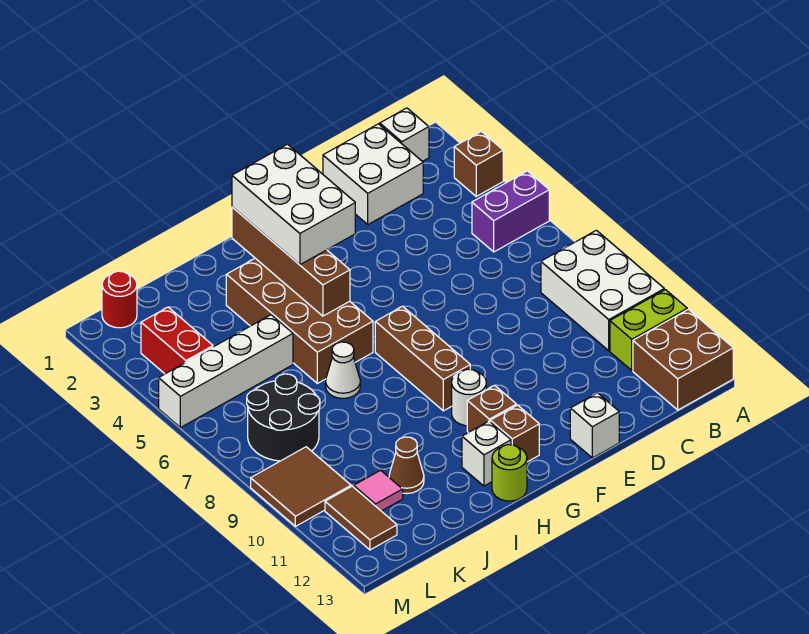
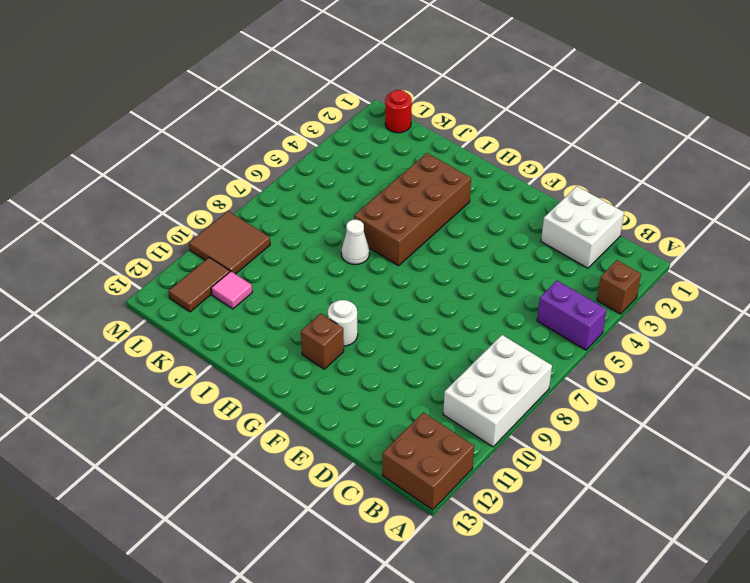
none -> lime brick A11:B11 level 1
none -> white brick B1 level 1
none -> white brick E13 level 1

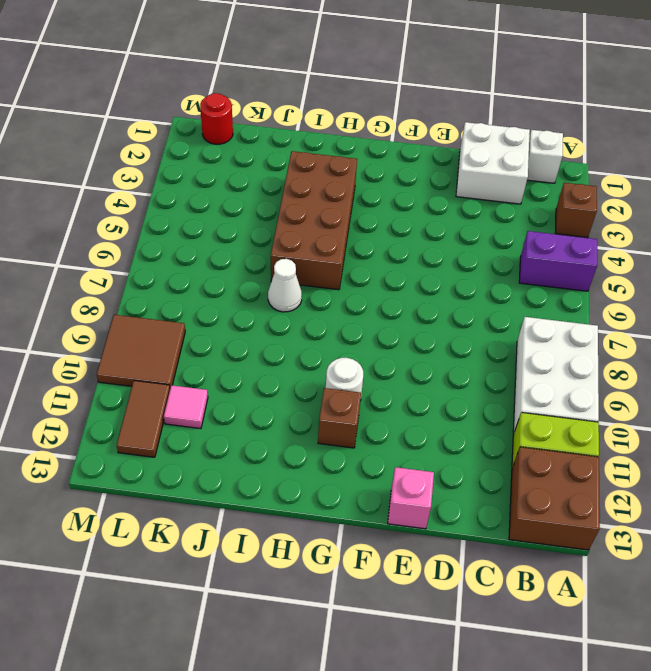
pink brick E13 level 1 -> white brick E13 level 1
none -> brown brick G7:G9 level 1
none -> brown brick G12 level 1
none -> white brick H12 level 1

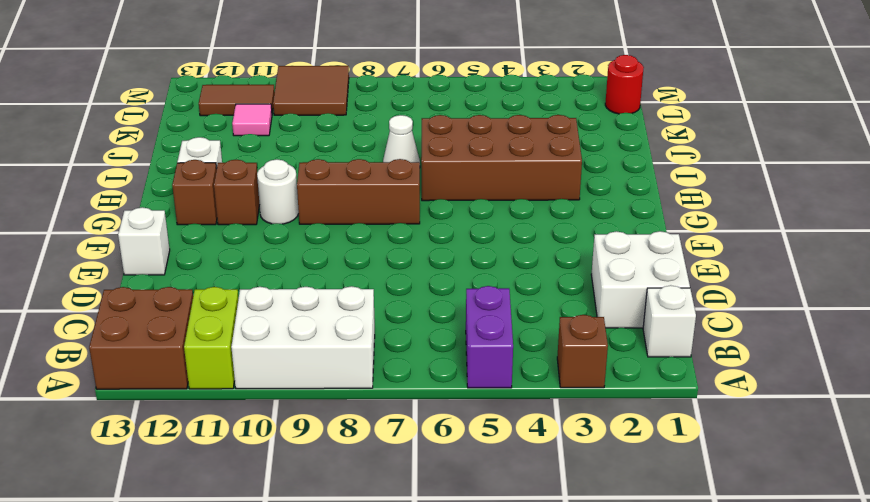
none -> lime round brick H13 level 1
none -> white brick J5:M5 level 1
none -> brown cone J11 level 1

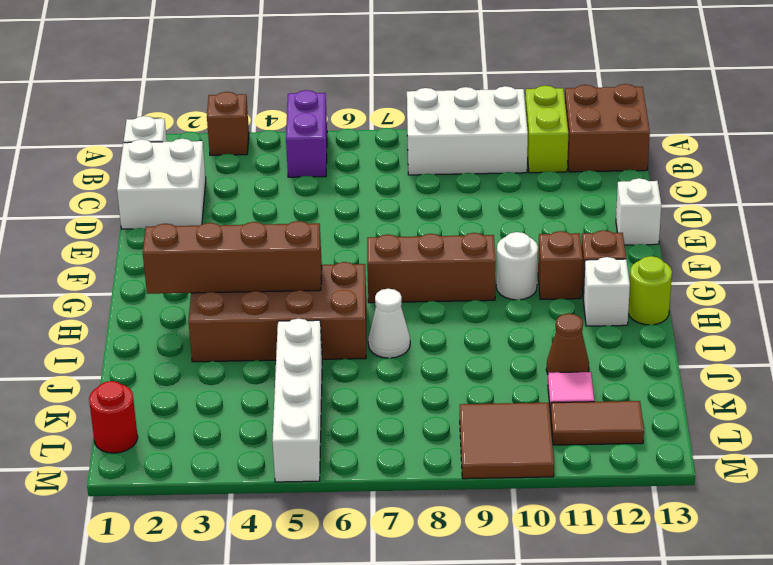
none -> black round brick K7:L8 level 1
none -> red brick L3:L4 level 1
none -> white brick G2:H4 level 3

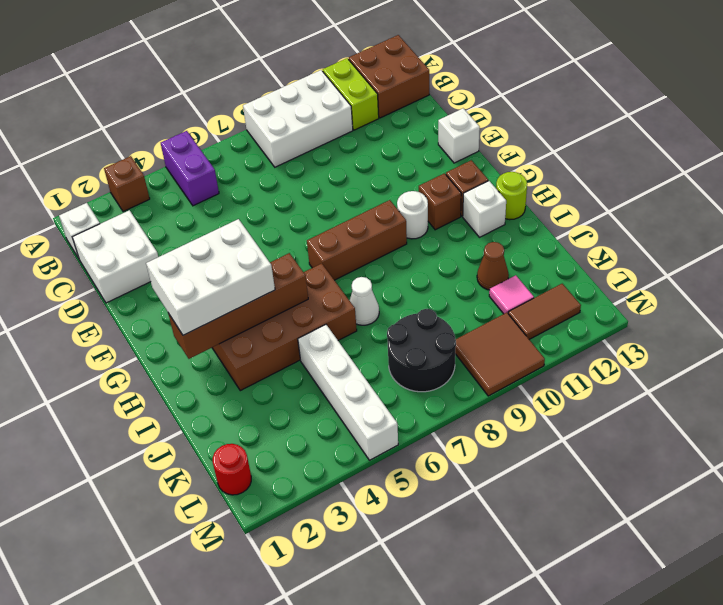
none -> red brick L3:L4 level 1

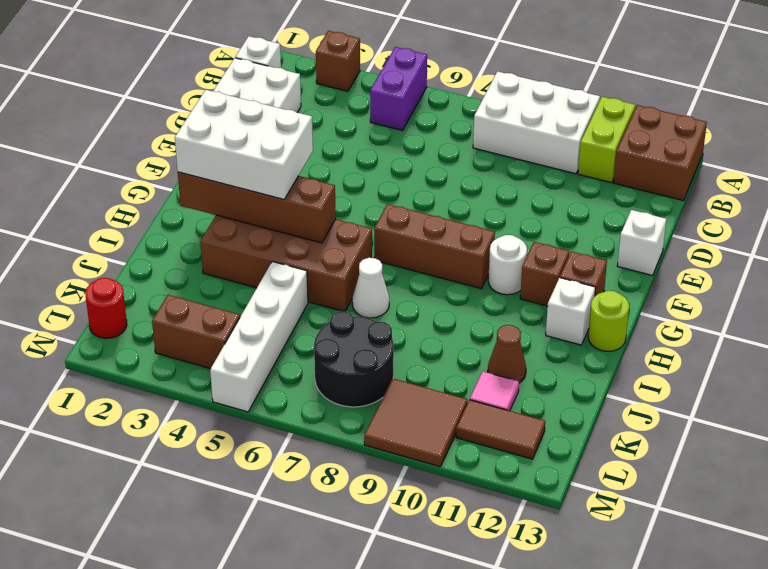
brown brick L3:L4 level 1 -> red brick L3:L4 level 1

